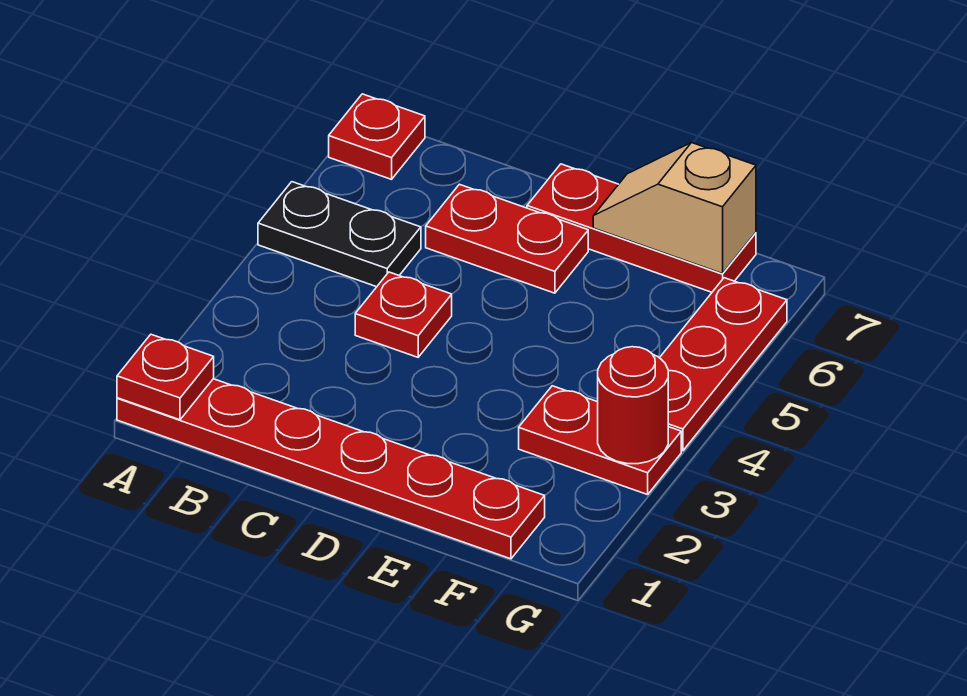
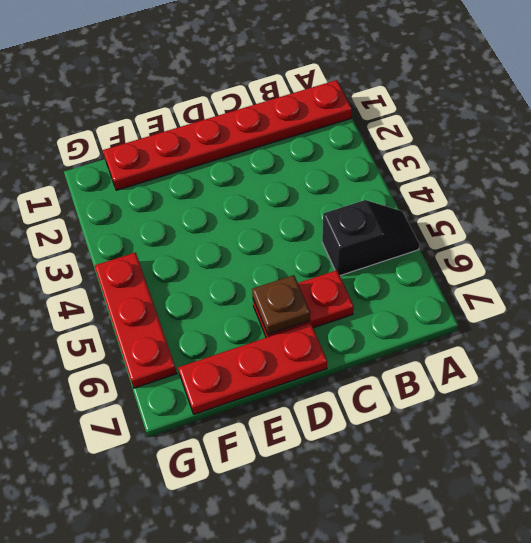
black slope A5:B5 level 1 top B -> black plate A5:B5 level 1
brown plate D6 level 2 -> none
none -> red plate A7 level 1
none -> red plate C4 level 1

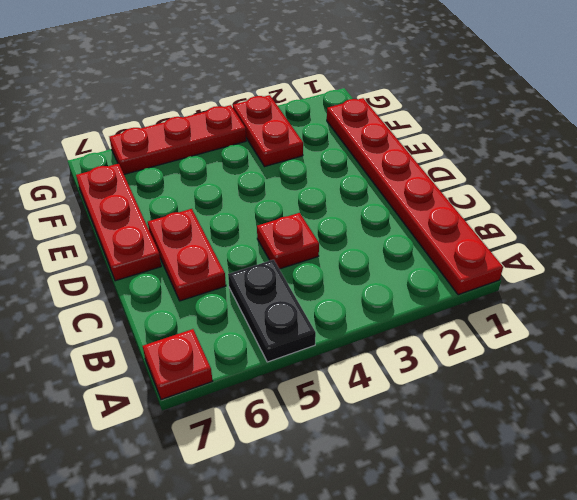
none -> red plate A1 level 2
none -> tan slope E7:F7 level 2 top F

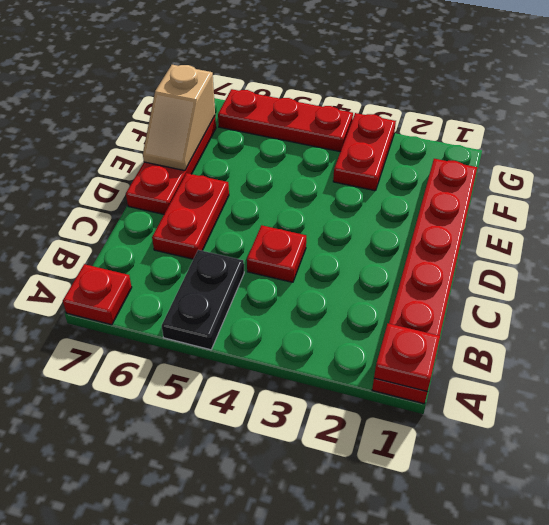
none -> red round brick G3 level 2

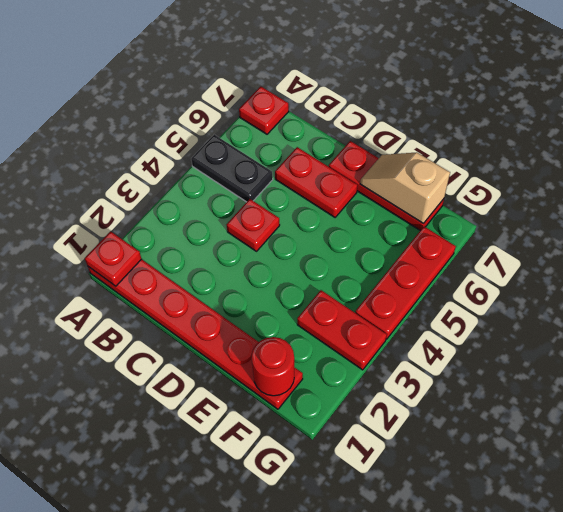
red round brick F1 level 2 -> red round brick G3 level 2

